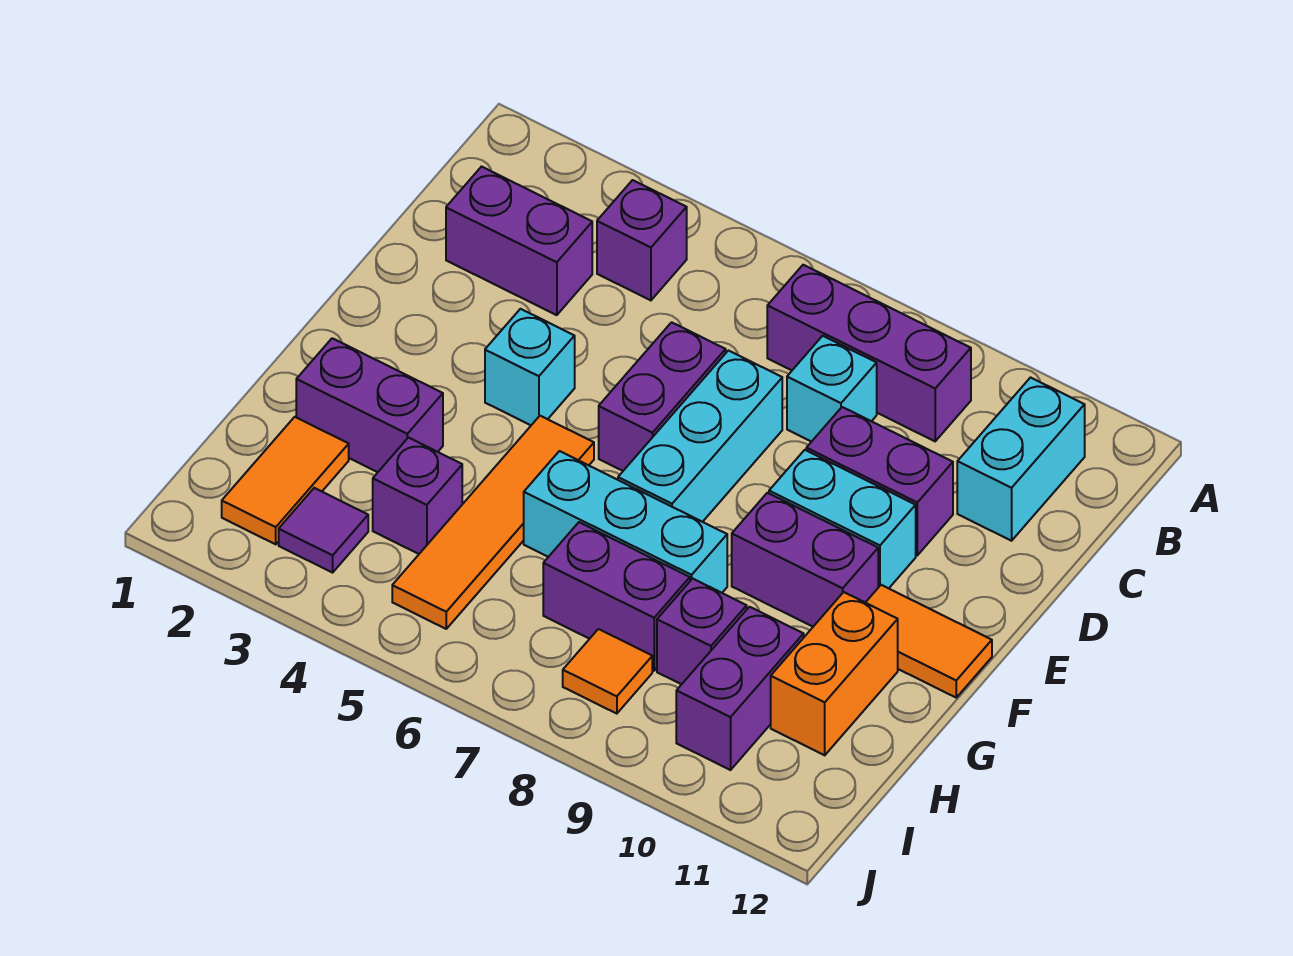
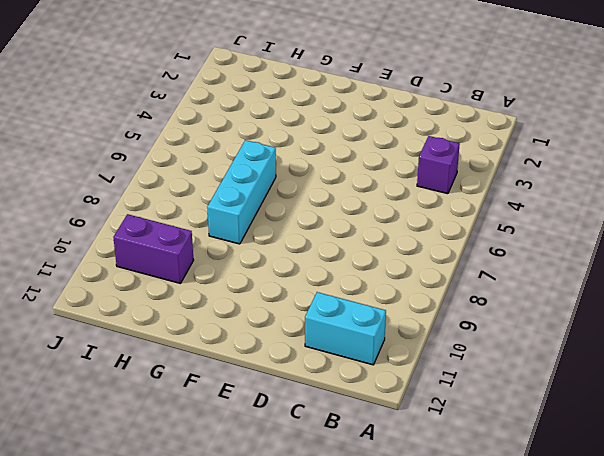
none -> purple brick B7:B9 level 1
none -> purple brick C2:C3 level 1
none -> cyan brick C8 level 1

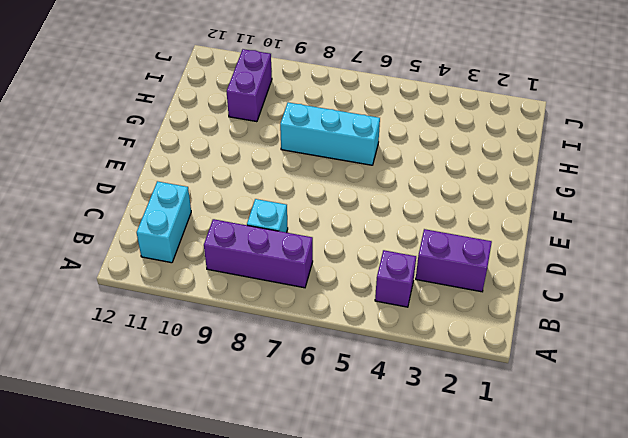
none -> purple brick D6:E6 level 1
none -> cyan brick D7:F7 level 1
none -> purple brick D9:D10 level 1

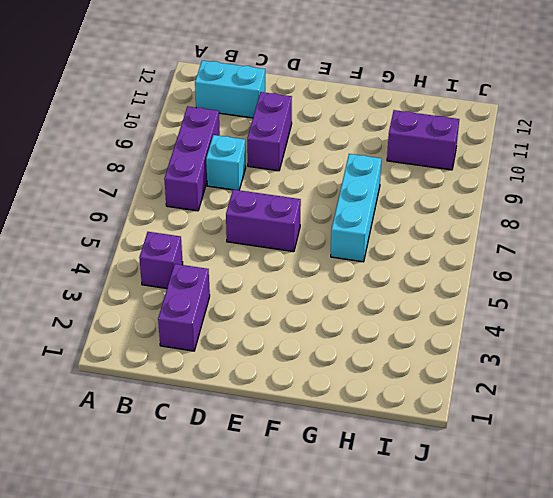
none -> cyan brick D7:F7 level 1
none -> cyan brick E4 level 1
none -> cyan brick E9:E10 level 1

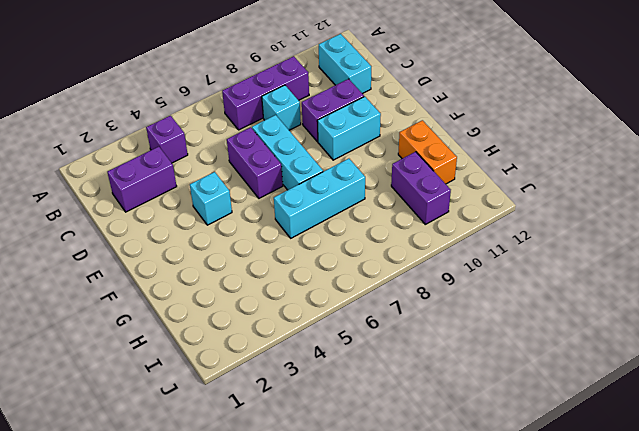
none -> orange tile F5:I5 level 1
none -> purple brick F9:F10 level 1
none -> orange tile F11:F12 level 1

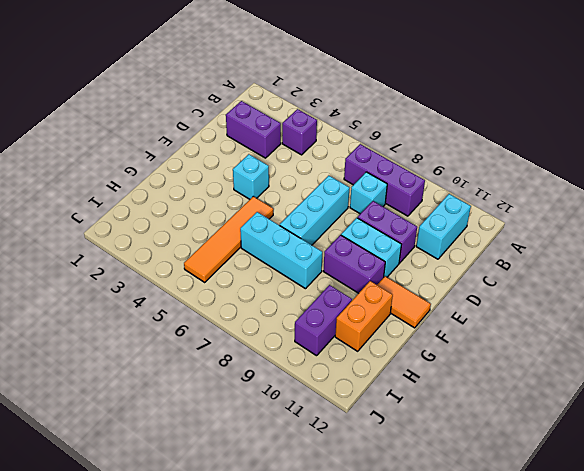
none -> purple brick D6:E6 level 1
none -> purple brick G2:G3 level 1
none -> orange tile H2:I2 level 1

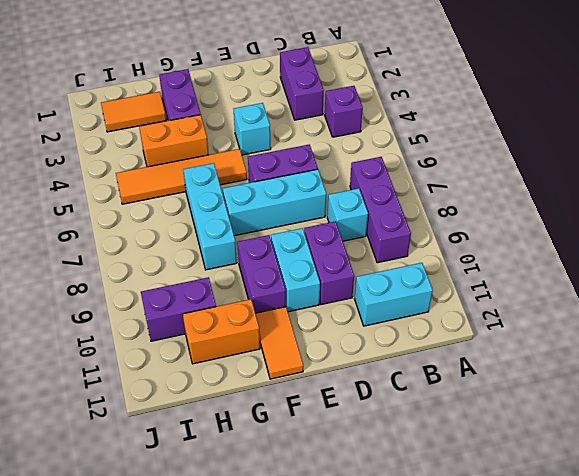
orange brick G4:H4 level 1 -> purple brick H4 level 1
none -> purple brick H7:H8 level 1
none -> purple brick H9 level 1
none -> purple tile I3 level 1

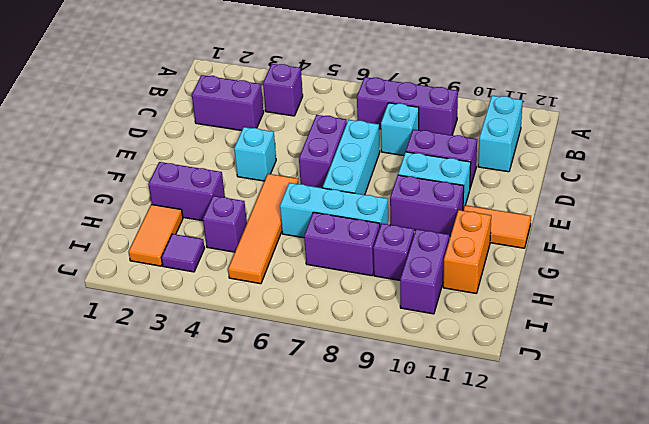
none -> orange tile I8 level 1

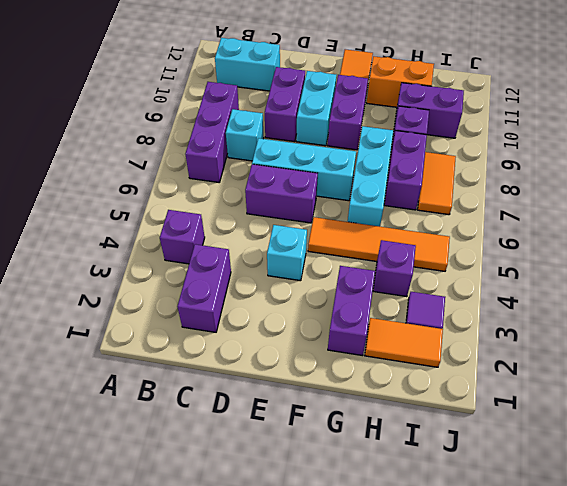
orange tile I7:I8 level 1 -> orange tile I8 level 1

